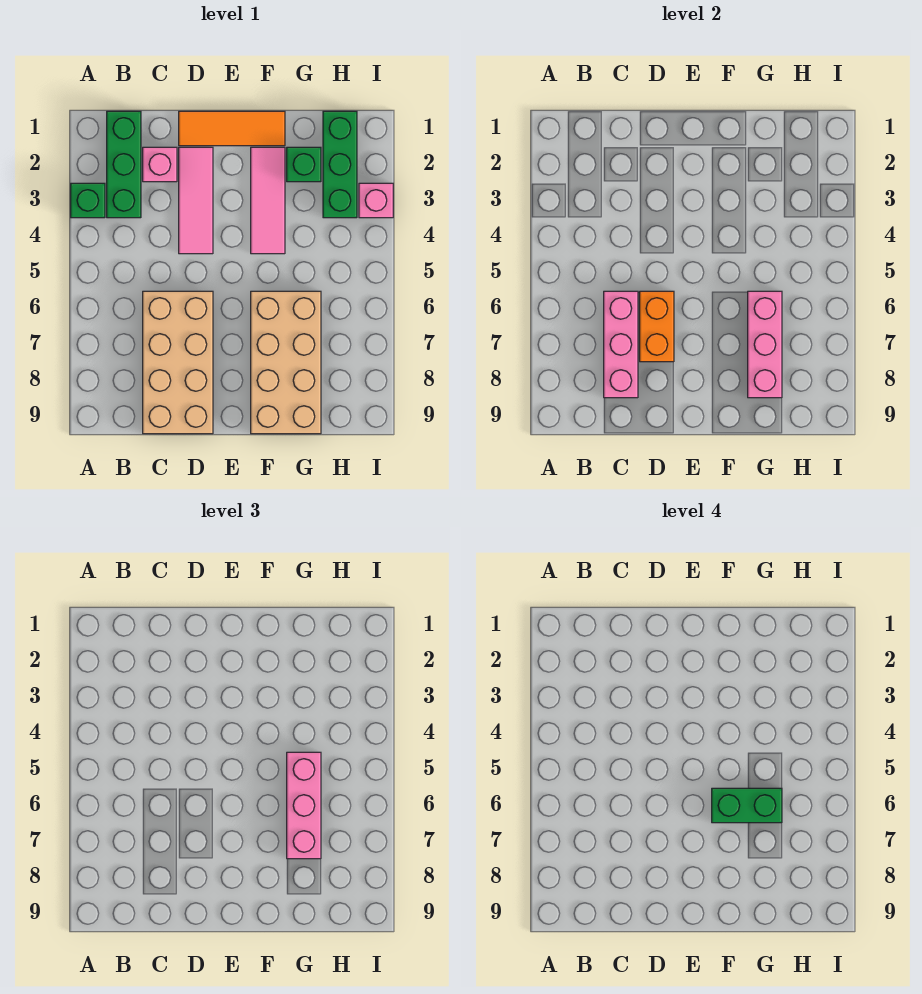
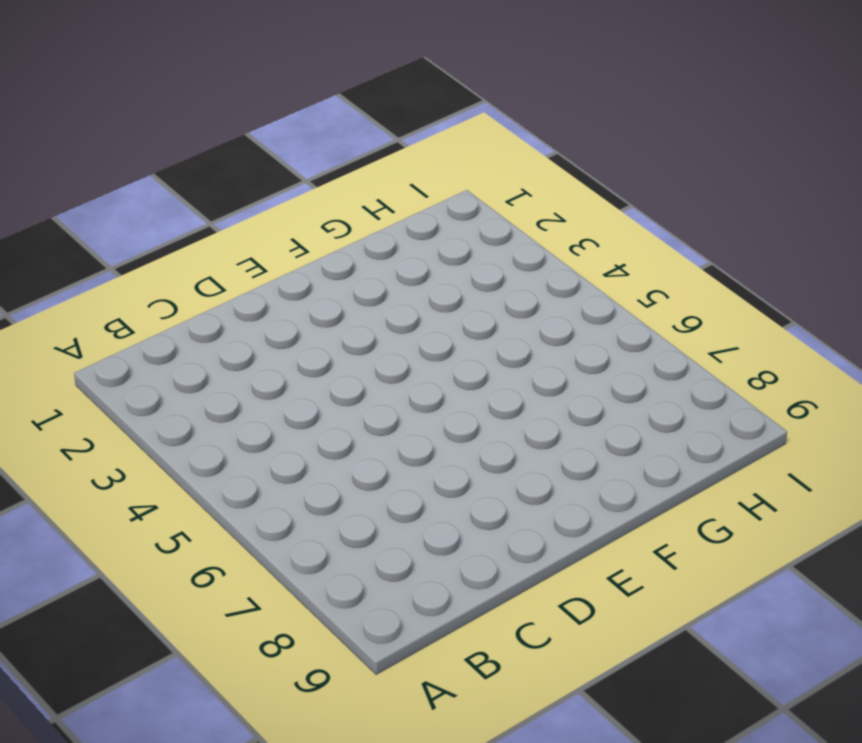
none -> green brick A3 level 1
none -> green brick B1:B3 level 1
none -> pink brick C2 level 1

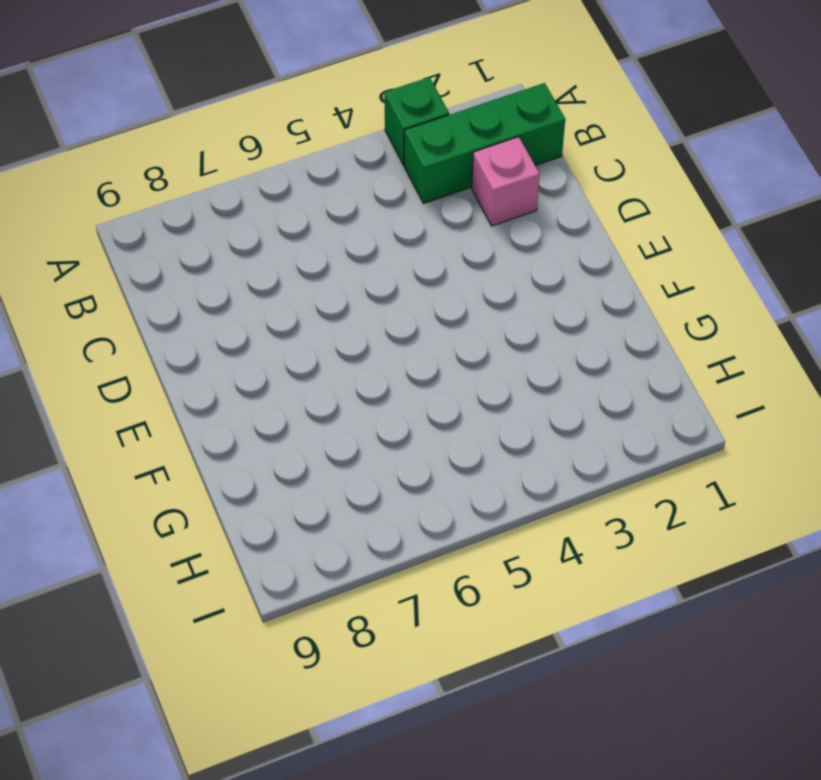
none -> tan brick C6:D9 level 1
none -> orange tile D1:F1 level 1
none -> pink tile D2:D4 level 1

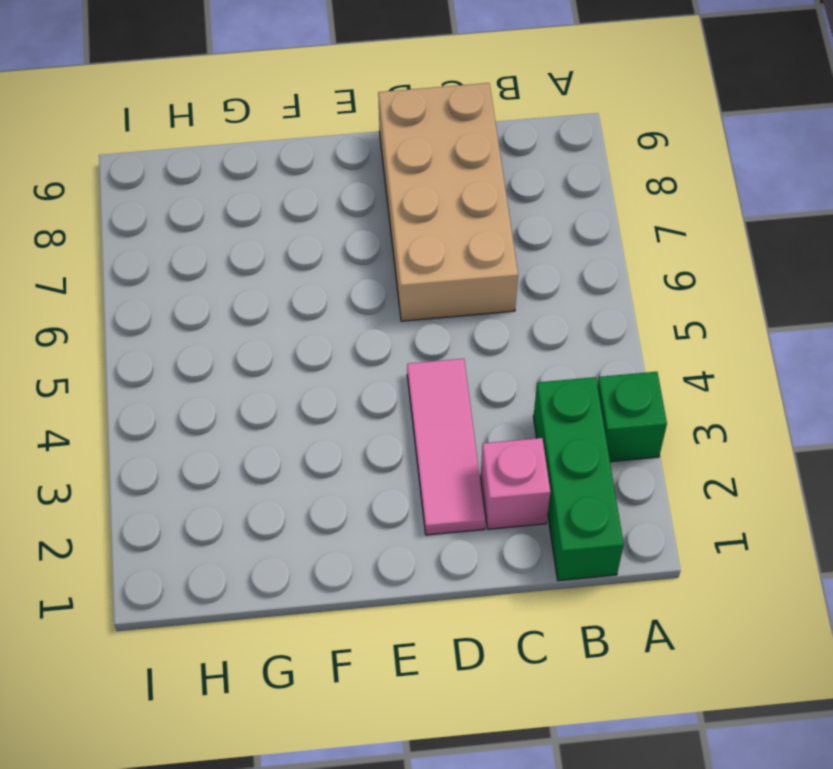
none -> orange tile D1:F1 level 1
none -> pink tile F2:F4 level 1
none -> tan brick F6:G9 level 1

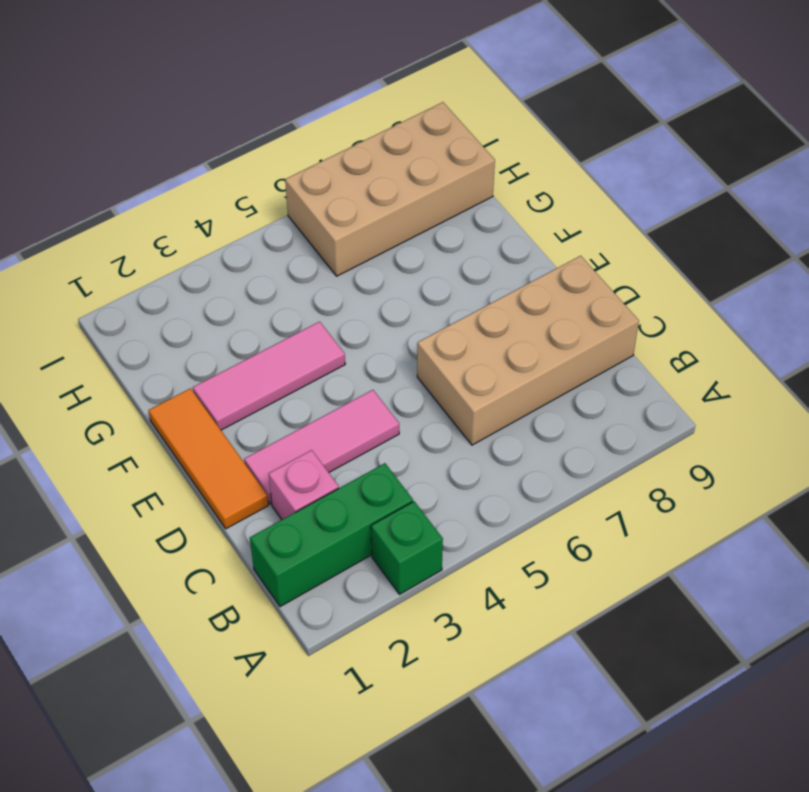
tan brick H6:I9 level 1 -> tan brick F6:G9 level 1
none -> green brick G2 level 1
none -> green brick H1:H3 level 1
none -> pink brick I3 level 1

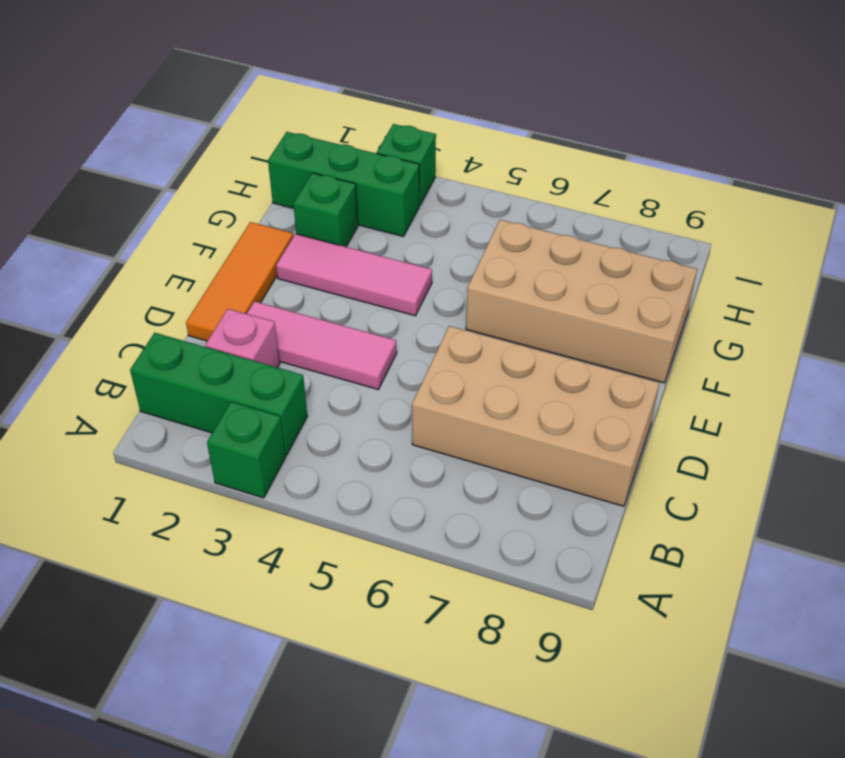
green brick I3 level 1 -> pink brick I3 level 1
none -> pink brick C6:C8 level 2
none -> orange brick D6:D7 level 2
none -> pink brick G6:G8 level 2

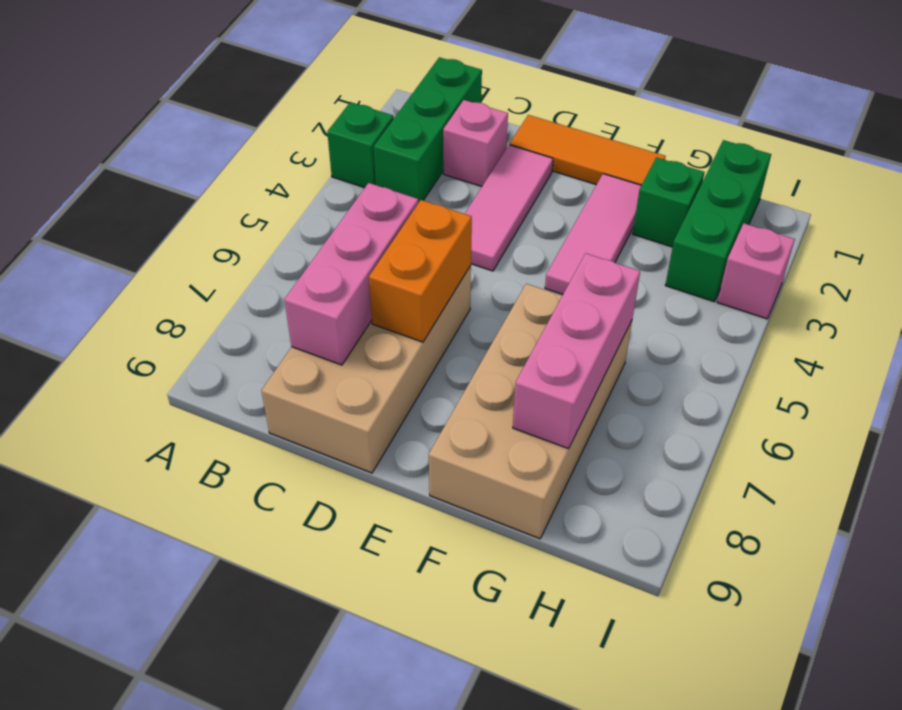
none -> pink brick G5:G7 level 3
none -> green brick F6:G6 level 4

